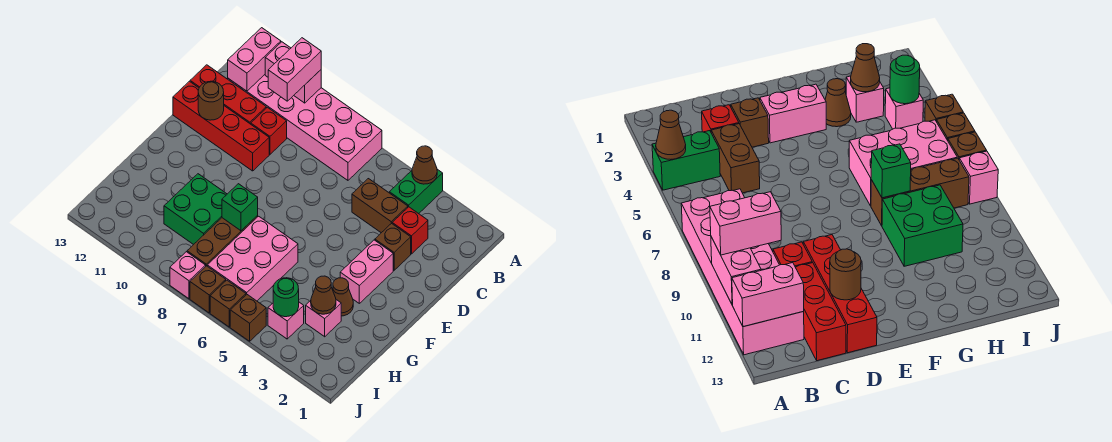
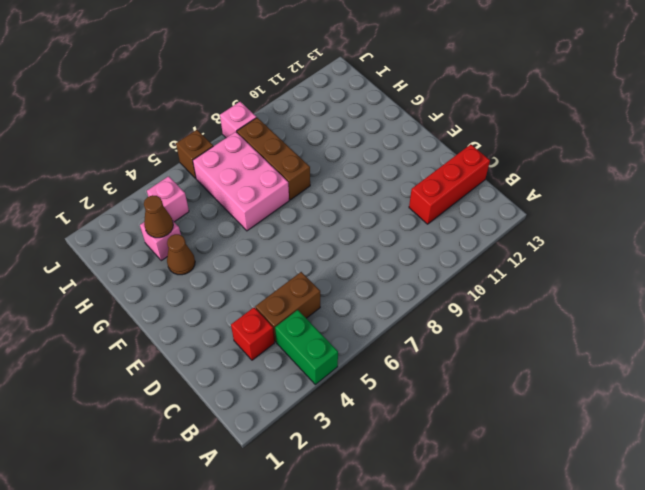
none -> pink brick A7:B12 level 1
none -> red brick C10 level 1
none -> brown brick D3 level 1

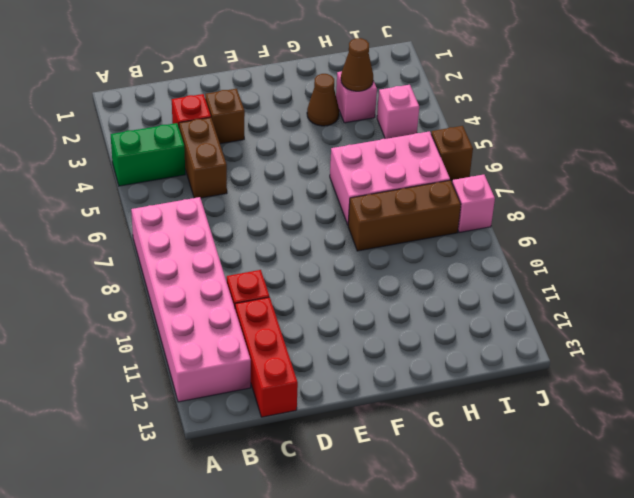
none -> red brick D10:D13 level 1
none -> pink brick E3:F3 level 1
none -> green brick G9:H10 level 1

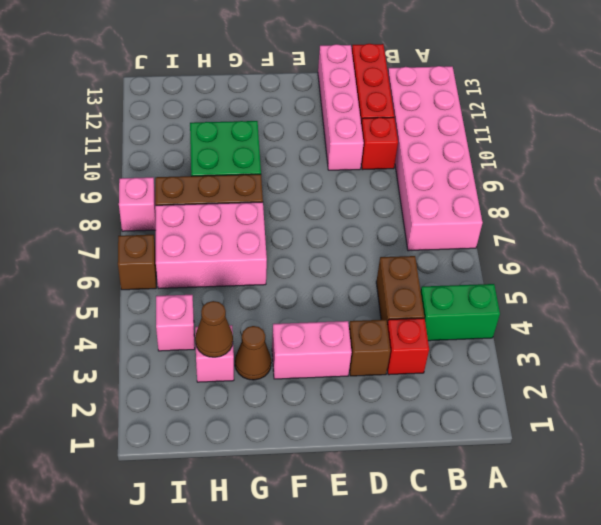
pink brick D10:D13 level 1 -> red brick D10:D13 level 1
none -> brown brick J5 level 1
none -> brown brick J7 level 1
none -> brown cone A4 level 2

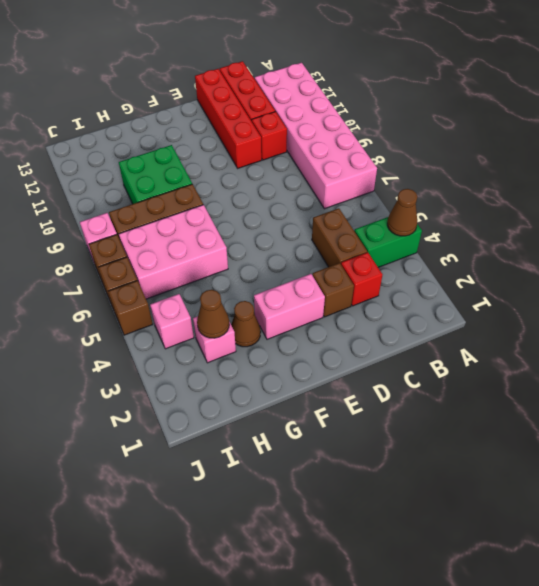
none -> pink brick A10:A11 level 2
none -> pink brick A12:B12 level 2
none -> brown round brick D12 level 2

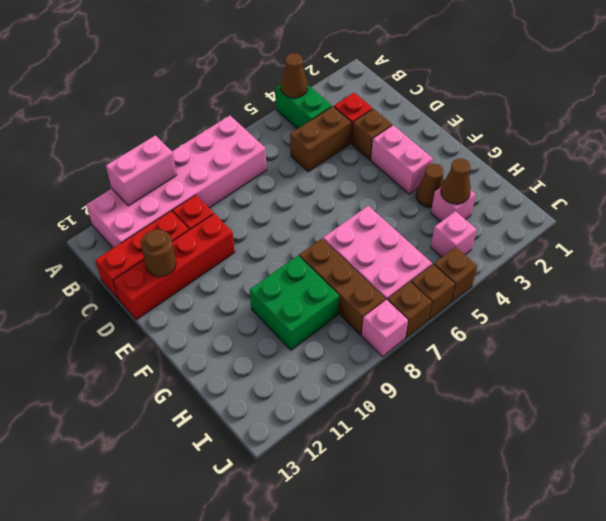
none -> pink brick A12:B12 level 2
none -> green brick G8 level 2
none -> green round brick I4 level 2

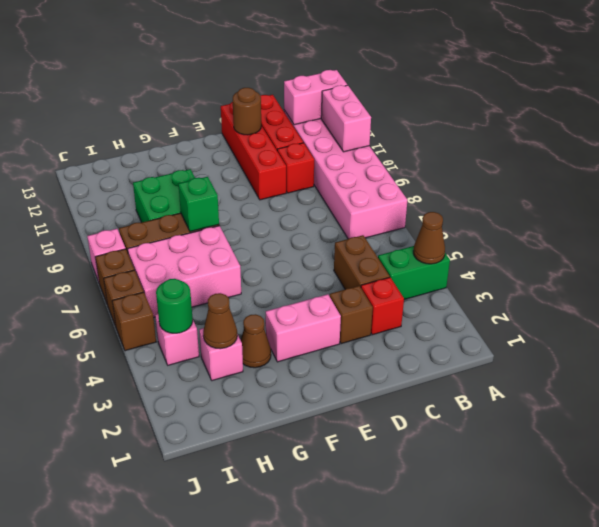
none -> pink brick A10:B10 level 3

